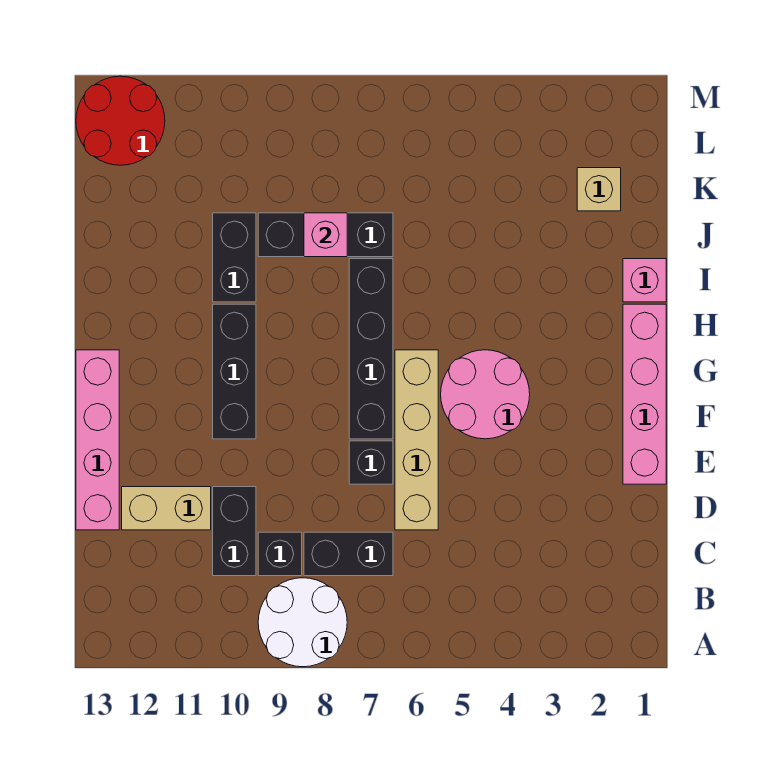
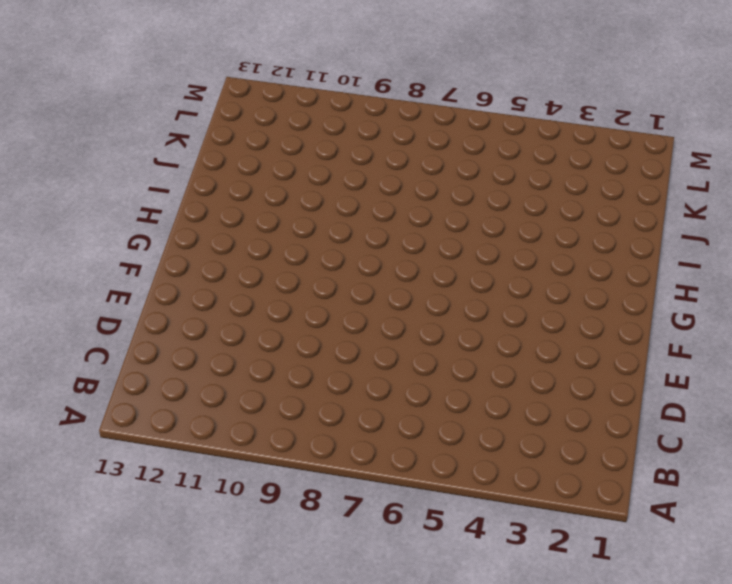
none -> white round brick A8:B9 level 1
none -> black brick C7:C8 level 1
none -> black brick C9 level 1

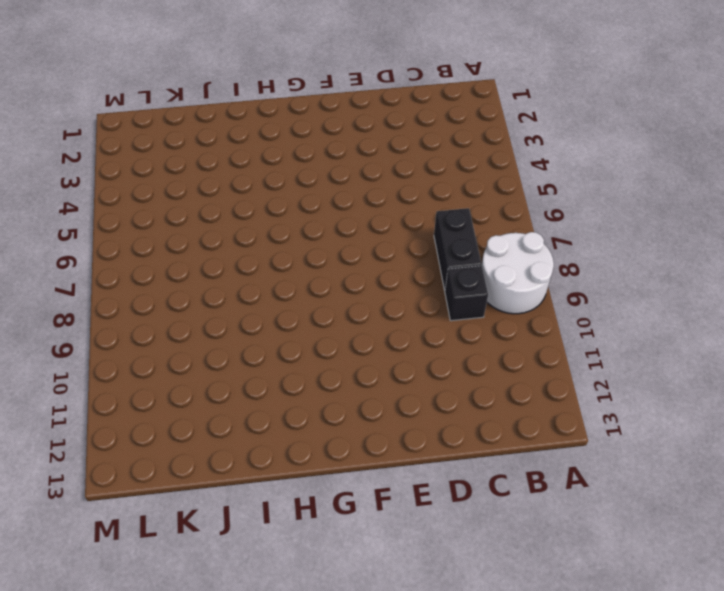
none -> black brick C10:D10 level 1
none -> tan brick D6:G6 level 1
none -> tan brick D11:D12 level 1

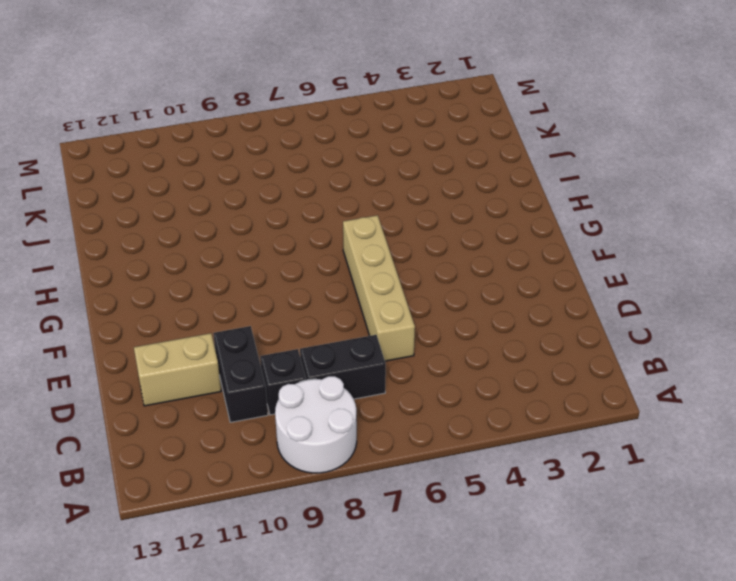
none -> pink brick D13:G13 level 1
none -> pink brick E1:H1 level 1
none -> black brick E7 level 1

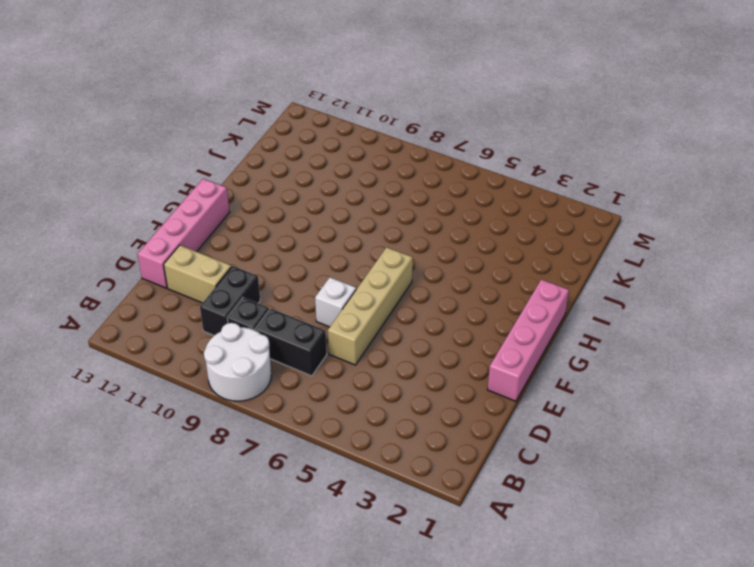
white brick E7 level 1 -> black brick E7 level 1
none -> pink round brick F4:G5 level 1
none -> black brick F7:I7 level 1
none -> black brick F10:H10 level 1

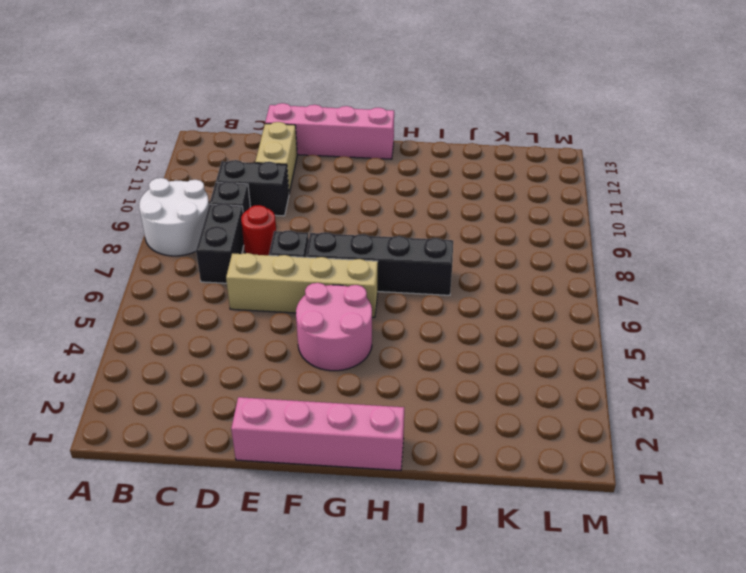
red round brick D8 level 1 -> none
none -> black brick F10:H10 level 1
none -> pink brick I1 level 1
none -> black brick I10:J10 level 1

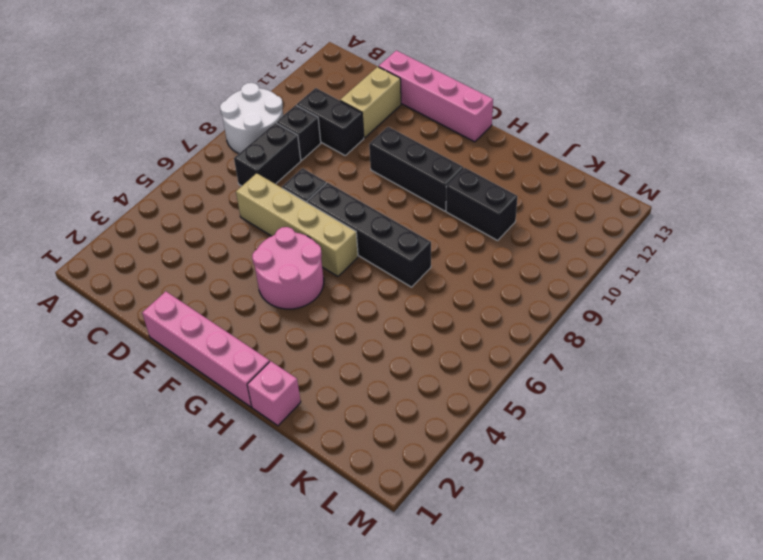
none -> black brick J7:J9 level 1
none -> tan brick K2 level 1
none -> red round brick L12:M13 level 1

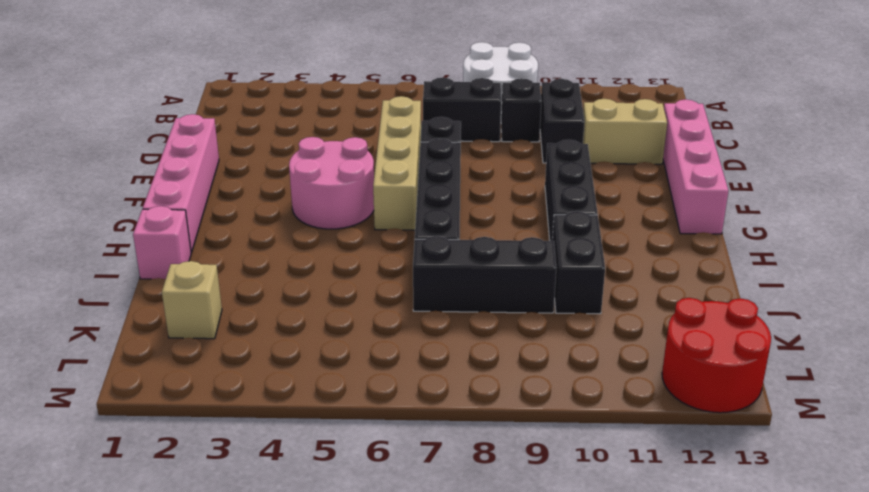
none -> pink brick J8 level 2

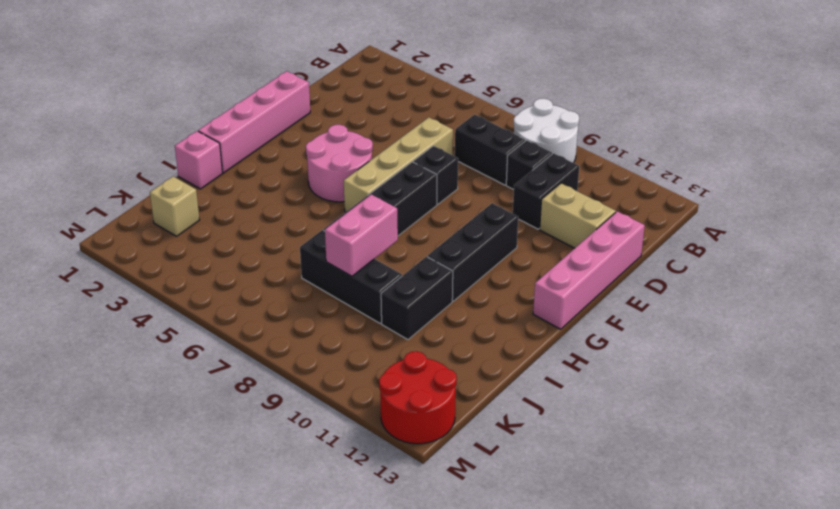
pink brick I8:J8 level 2 -> pink brick J8 level 2

